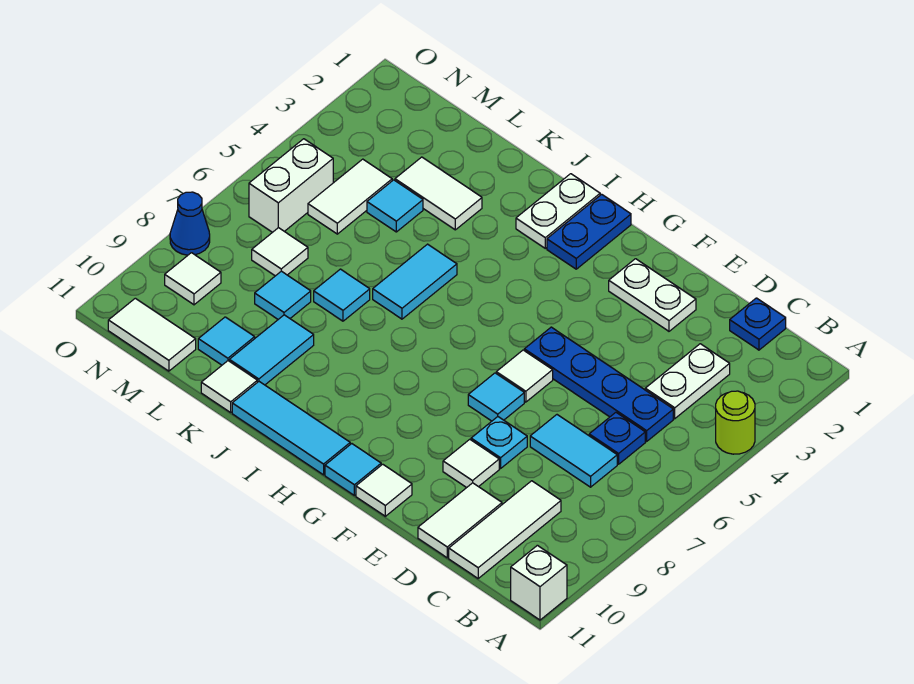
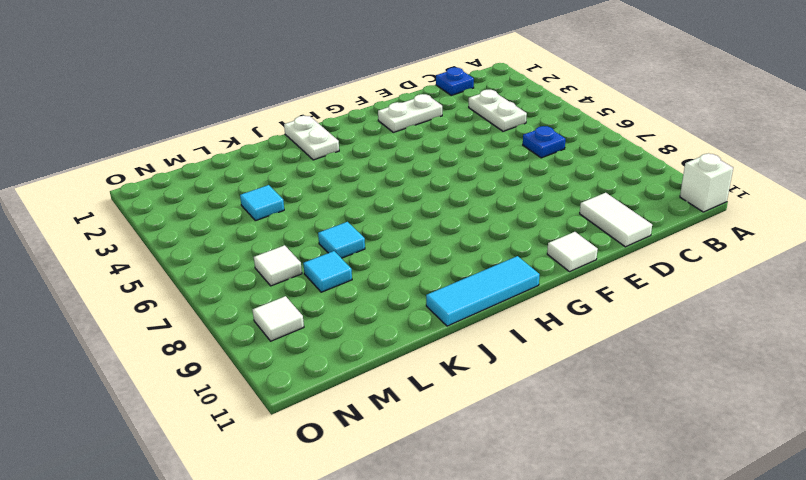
none -> lime round brick A4 level 1
none -> blue plate C5:F5 level 1
none -> cyan tile C7:D7 level 1
none -> white tile C9:C11 level 1

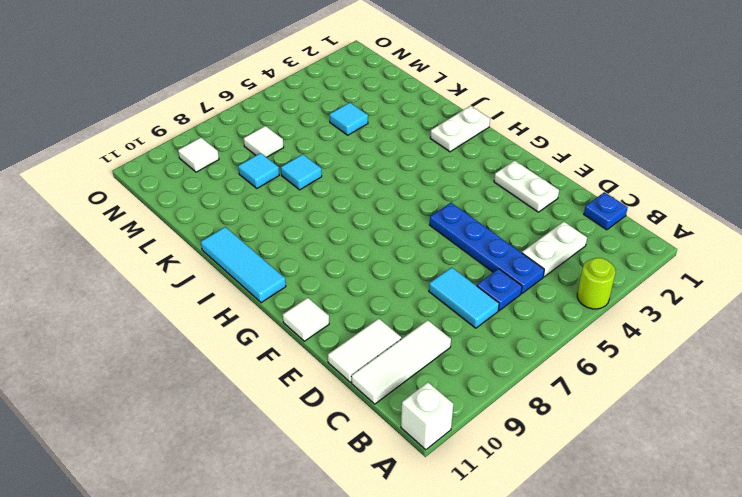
none -> cyan plate E8 level 1
none -> white tile E9 level 1
none -> white tile F6 level 1
none -> cyan tile F7 level 1

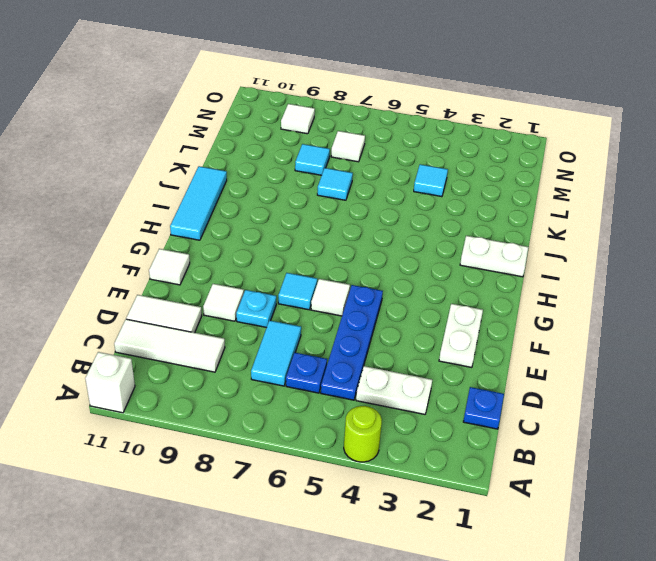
none -> cyan tile G11 level 1
none -> blue plate H1:H2 level 1
none -> cyan tile J5:J6 level 1
none -> white tile K3:L3 level 1

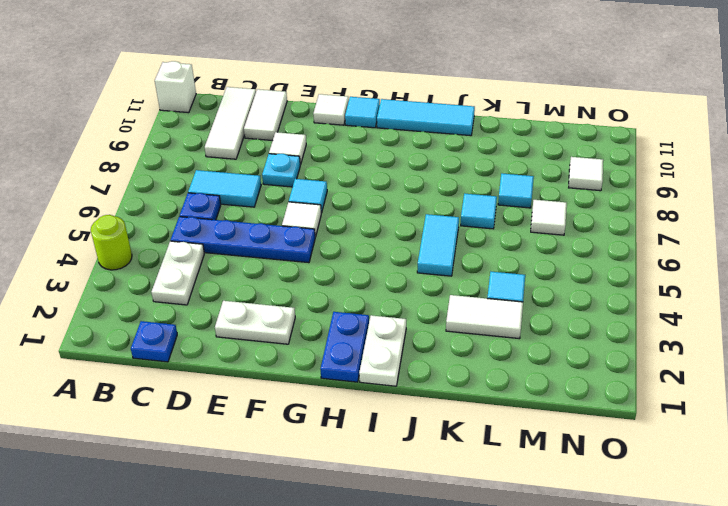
none -> cyan tile K9:K10 level 1
none -> white tile K11 level 1
none -> cyan tile L10 level 1
none -> white tile M4:M5 level 1

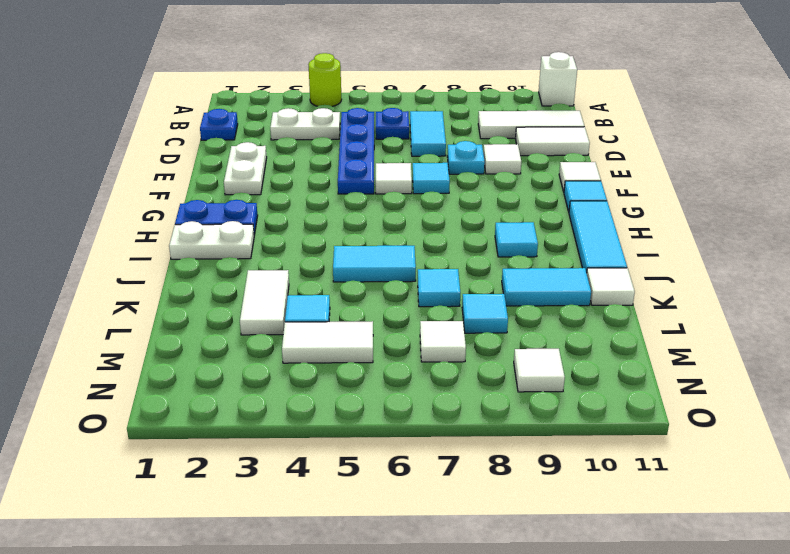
cyan tile I9 level 1 -> cyan tile L10 level 1
none -> white tile M11:N11 level 1
none -> white brick N5:N6 level 1
none -> blue cone O8 level 1

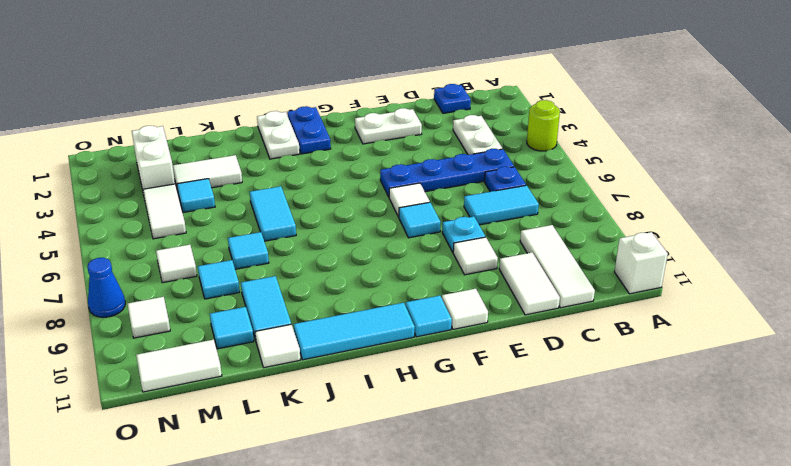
white brick M2:M3 level 1 -> white brick N5:N6 level 1

